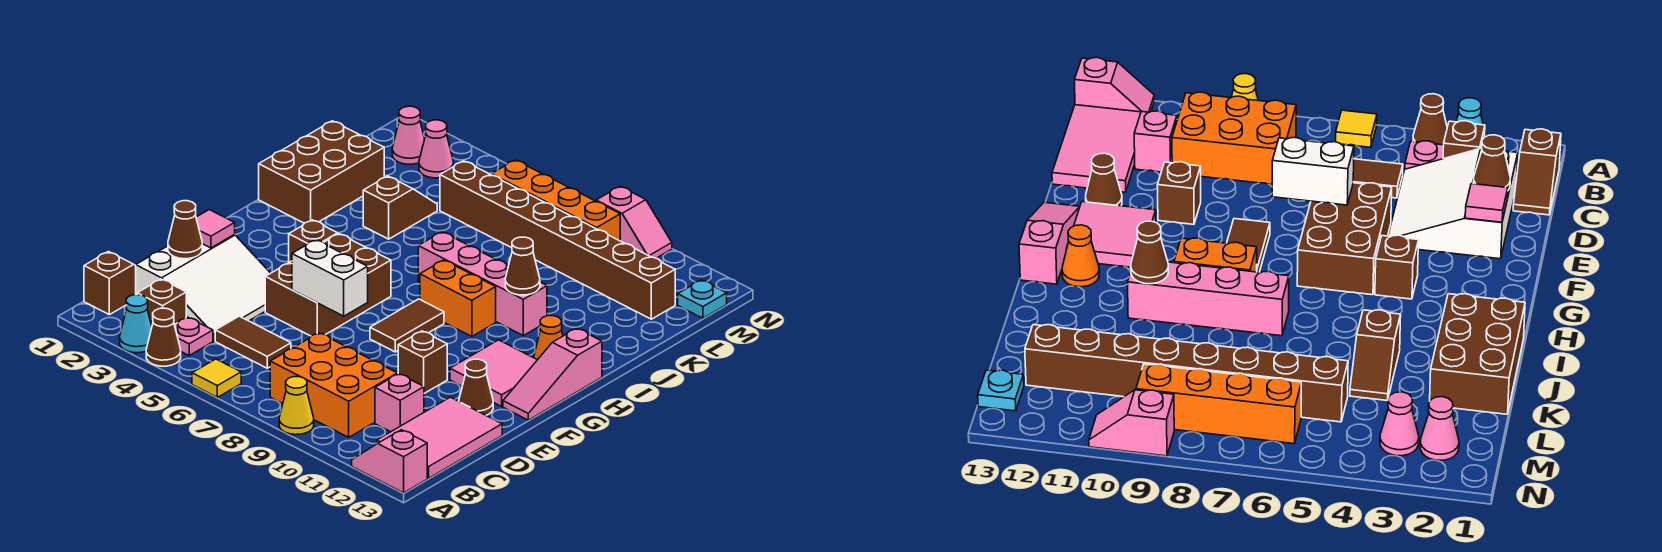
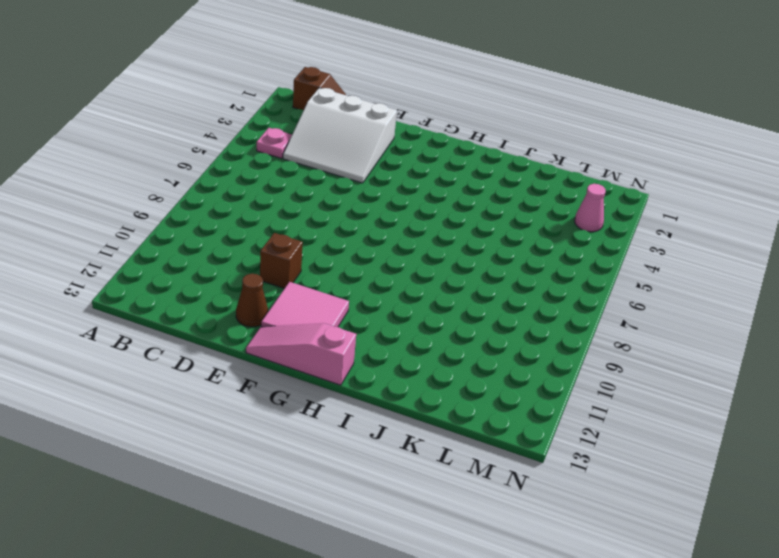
none -> cyan cone A3 level 1
none -> brown cone A4 level 1
none -> yellow tile A6 level 1
none -> yellow cone A9 level 1

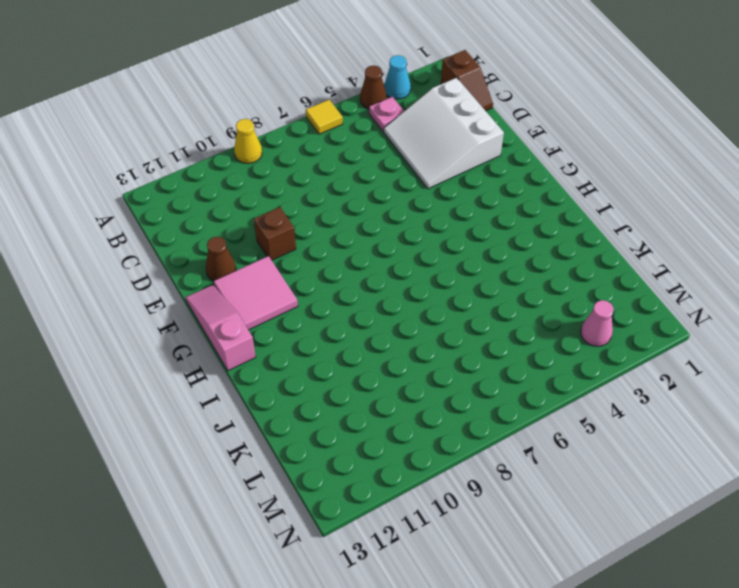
none -> pink slope A12:A13 level 1 top 13
none -> brown brick B3 level 1
none -> orange brick B8:C10 level 1
none -> pink tile B12:D13 level 1

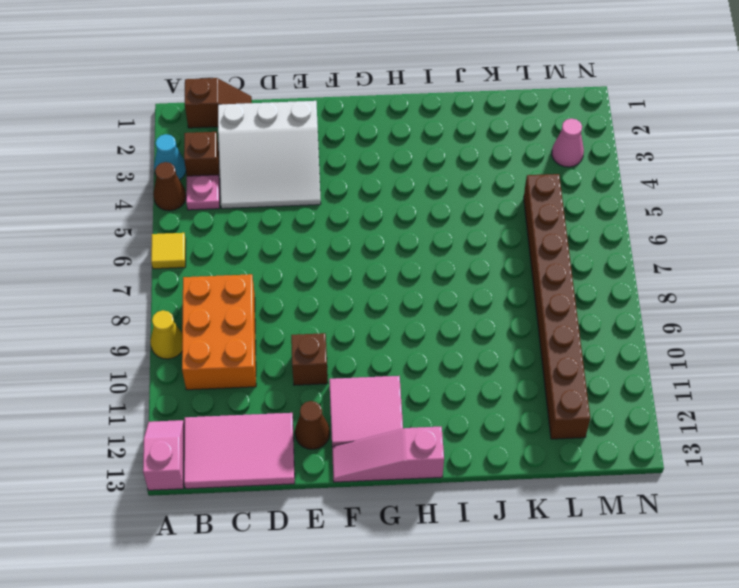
none -> brown tile C5:C6 level 1
none -> pink brick C11 level 1
none -> brown brick E5:G6 level 1
none -> brown tile F8:G8 level 1

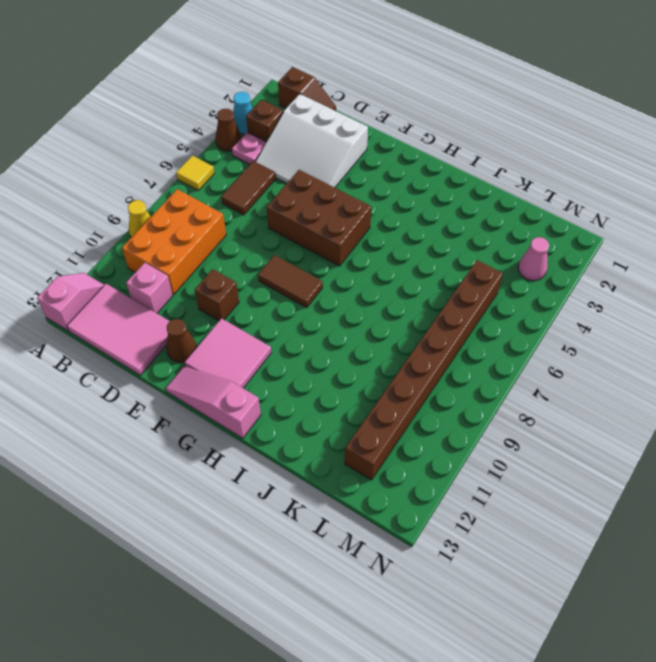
none -> brown brick G4 level 1
none -> orange brick H8:H9 level 1
none -> orange cone H12 level 1
none -> brown brick I1:K2 level 1

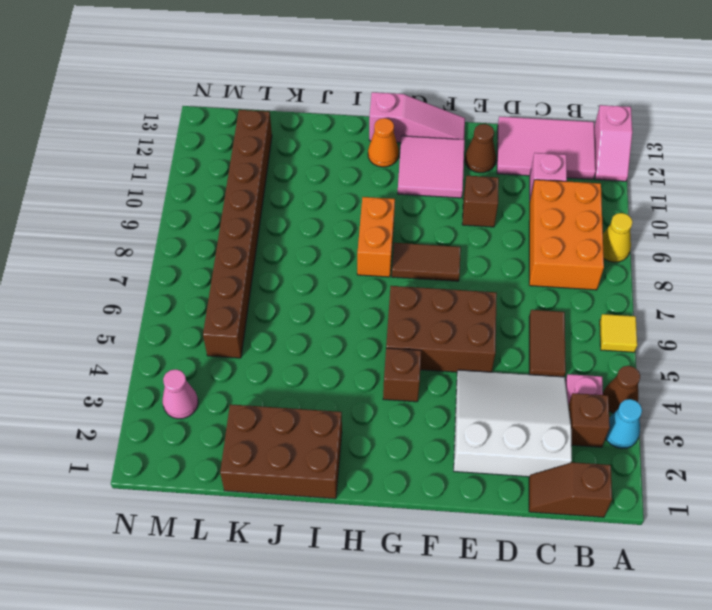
none -> pink brick I7:I10 level 1
none -> brown slope J4:K4 level 1 top J
none -> pink cone M2 level 1
none -> orange brick M6:M9 level 1

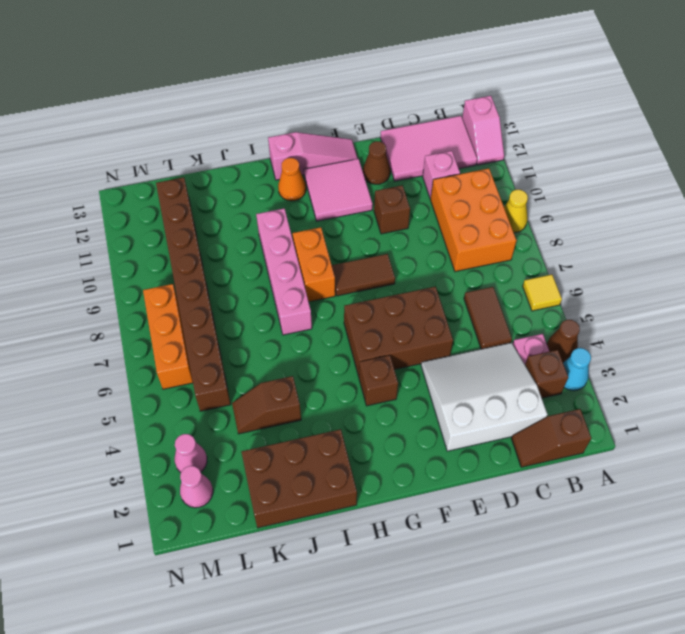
orange brick M6:M8 level 1 -> orange brick M6:M9 level 1
none -> cyan plate M13 level 1
none -> pink slope N9:N10 level 1 top 9
none -> brown cone D2 level 2
none -> pink tile E2 level 2

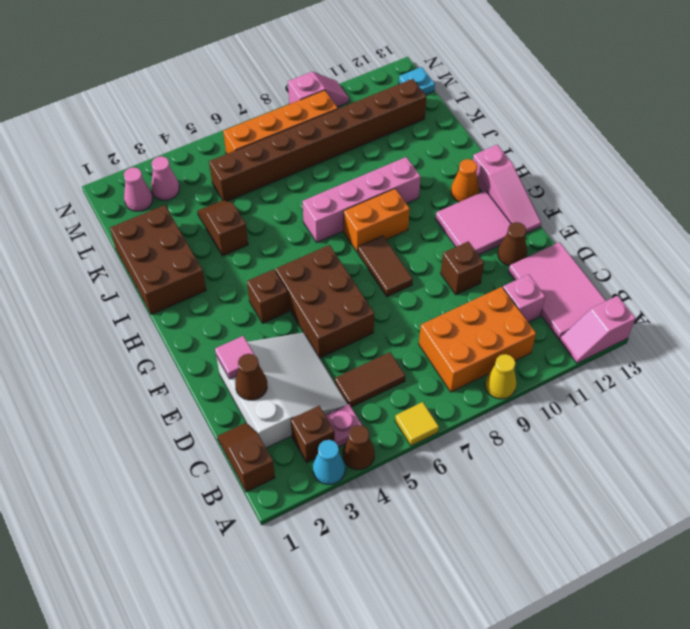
none -> white brick E6:E7 level 2
none -> brown cone I10 level 2

